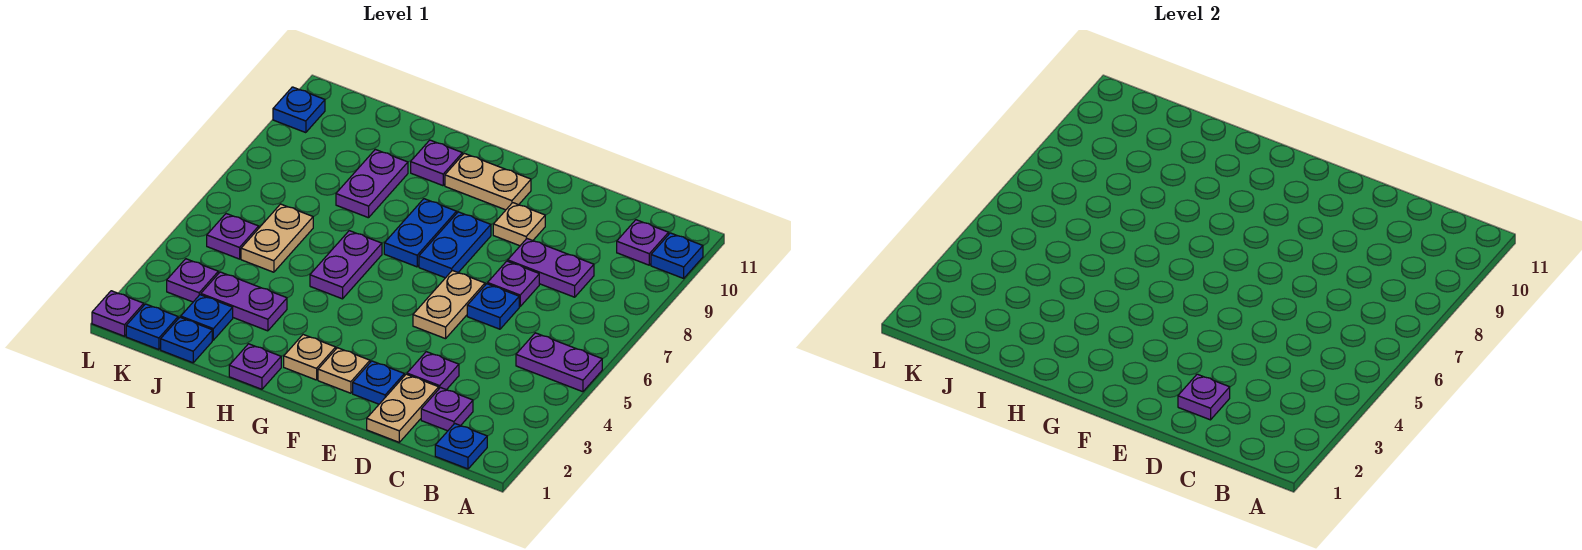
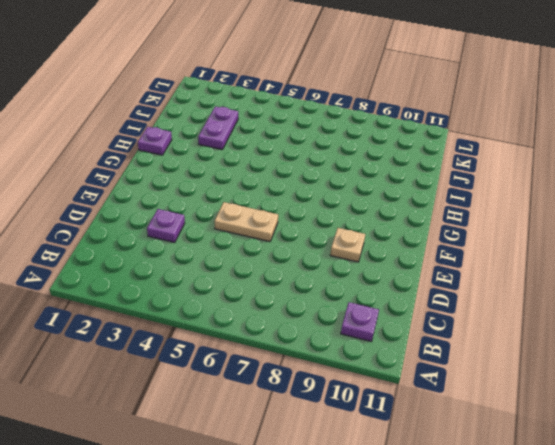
none -> purple plate A5:B5 level 1
none -> blue plate A10 level 1
none -> blue plate B1 level 1
none -> purple plate C2 level 1

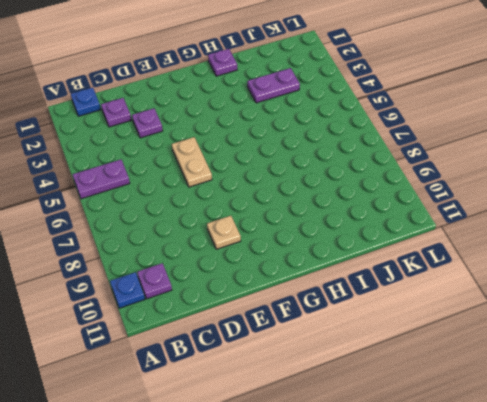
none -> purple plate C8:D8 level 1
none -> tan plate D1:D2 level 1
none -> blue plate D6 level 1
none -> purple plate D7 level 1

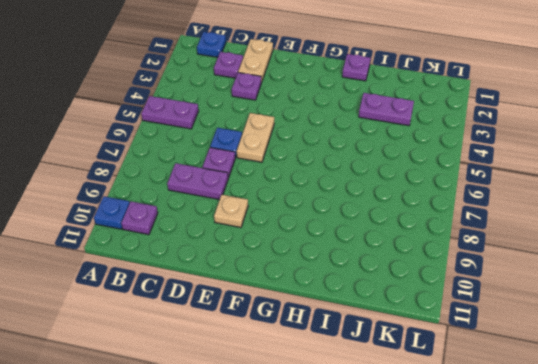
none -> blue plate E2 level 1
none -> tan plate F2 level 1
none -> blue plate F7:F8 level 1
none -> tan plate F10:G10 level 1

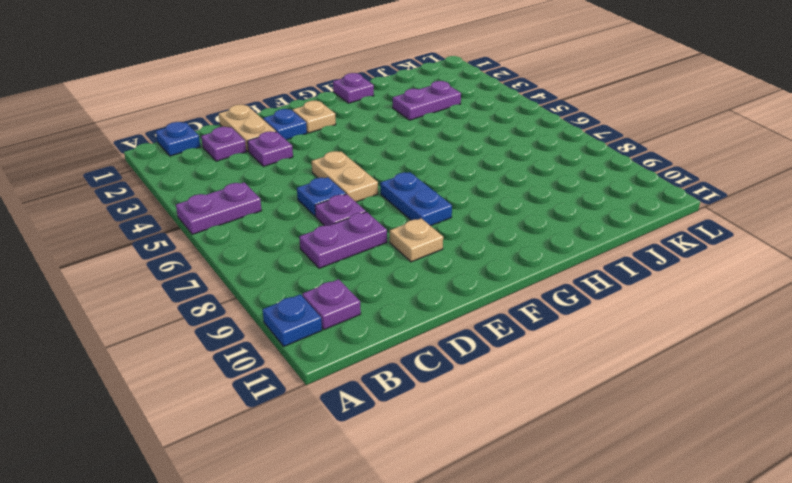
none -> tan plate F10:G10 level 1
none -> tan plate G2 level 1
none -> blue plate G7:G8 level 1
none -> purple plate H5:H6 level 1

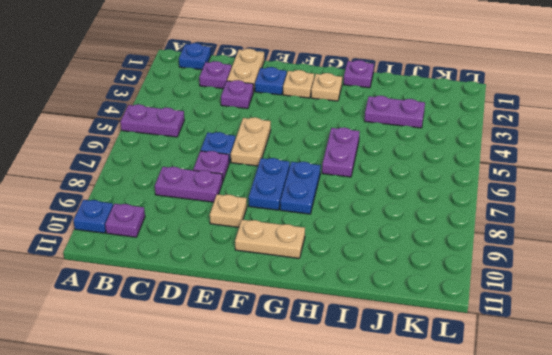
none -> purple plate H10 level 1
none -> purple plate I8:I9 level 1
none -> blue plate J1 level 1
none -> blue plate J2 level 1

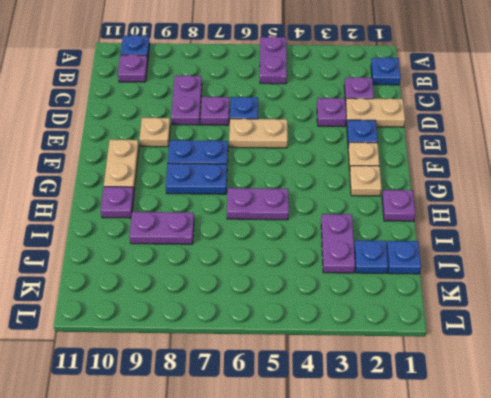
none -> tan plate J5:J6 level 1
none -> blue plate K1 level 1
none -> purple plate K3 level 1
none -> purple plate K5 level 1

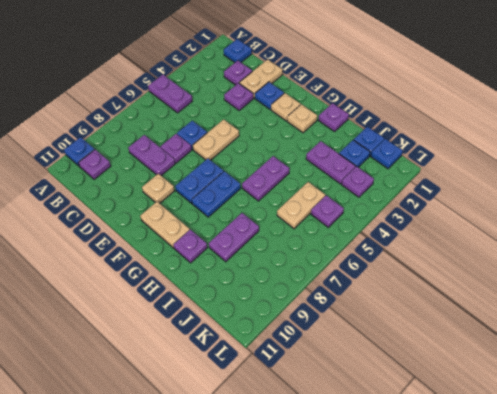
none -> purple plate L1 level 1
none -> blue plate L10 level 1
none -> purple plate D2 level 2

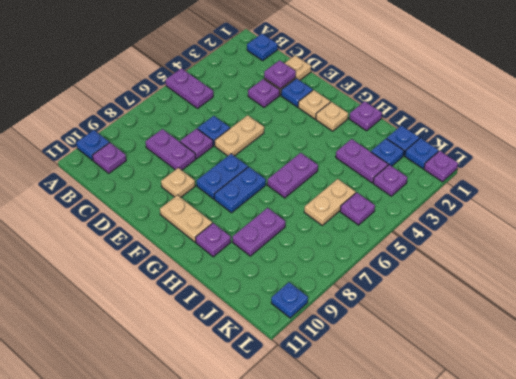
none -> purple plate C2 level 1

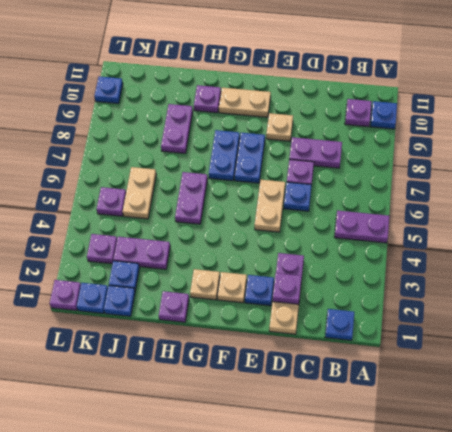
none -> purple plate C2 level 1

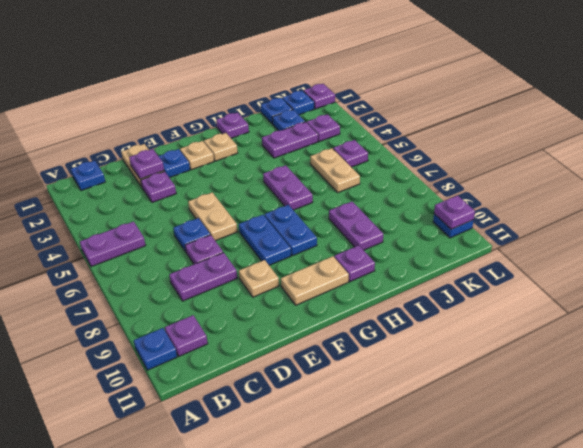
purple plate L10 level 2 -> purple plate C2 level 1

